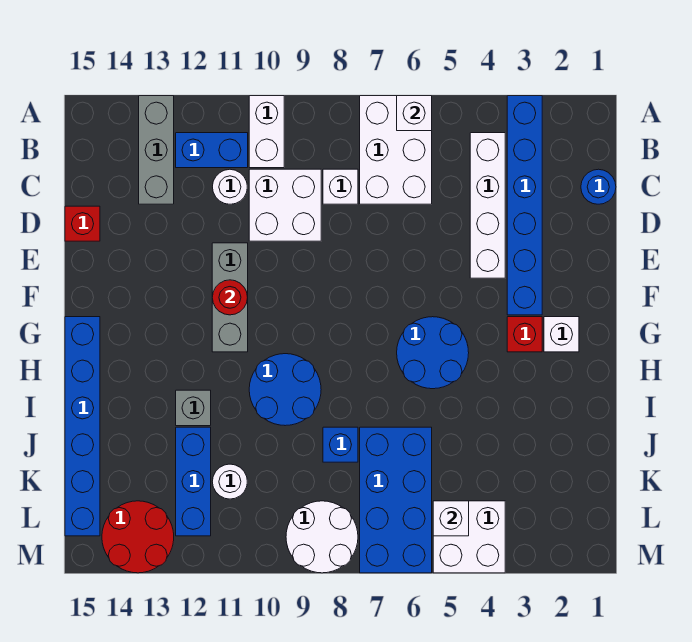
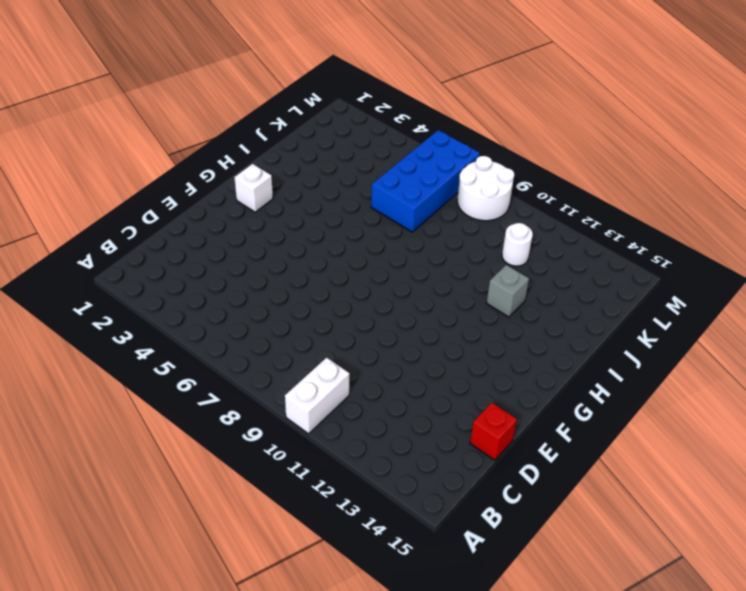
none -> blue brick A3:F3 level 1
none -> white brick A6:C7 level 1
none -> grey brick A13:C13 level 1

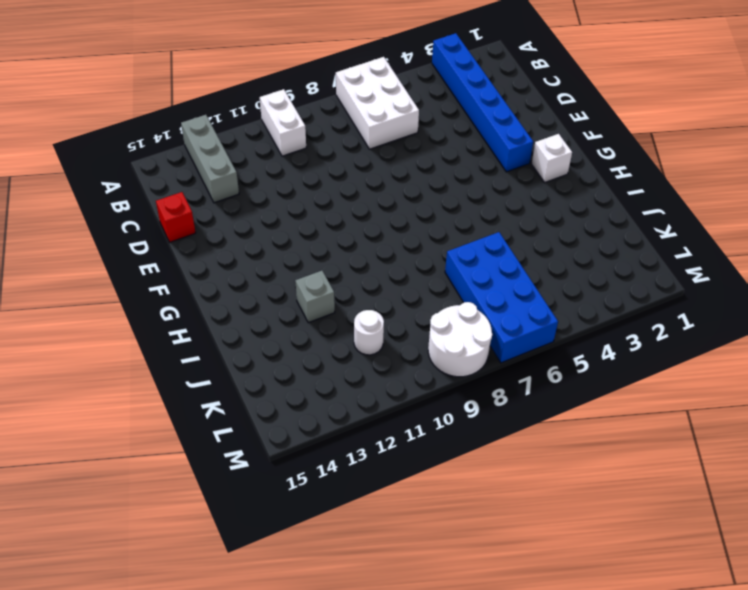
none -> white brick B4:E4 level 1
none -> blue brick B11:B12 level 1
none -> blue round brick C1 level 1

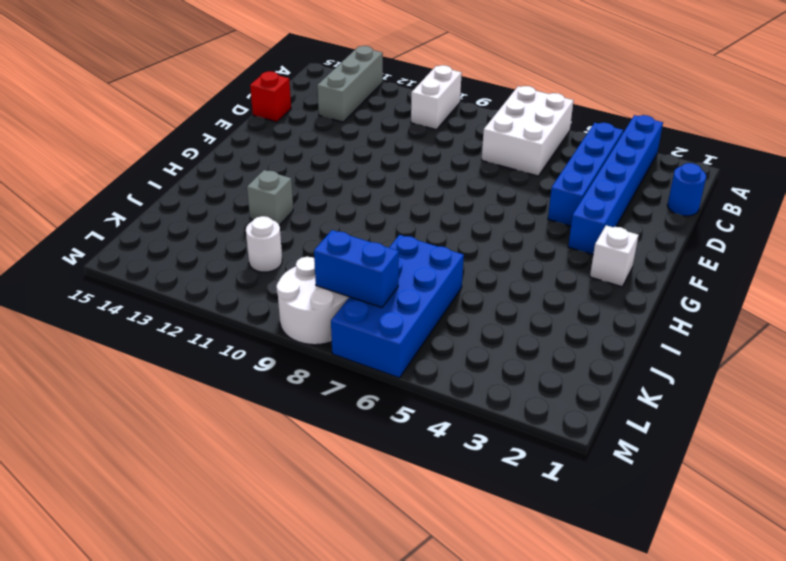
blue brick B4:E4 level 1 -> white brick B4:E4 level 1
blue brick L7:L8 level 2 -> blue brick B11:B12 level 1
none -> white brick C8 level 1
none -> white brick C9:D10 level 1
none -> white round brick C11 level 1

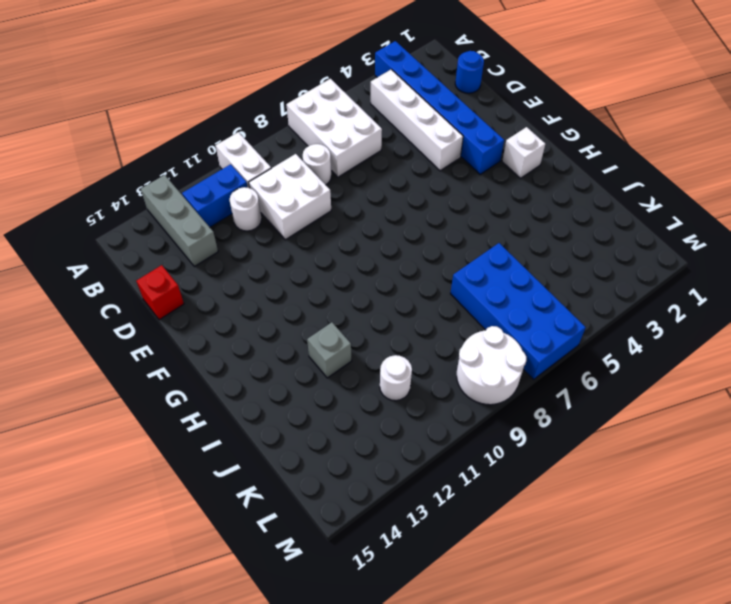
white round brick C8 level 1 -> white brick C8 level 1
none -> grey brick E11:G11 level 1
none -> red brick G3 level 1
none -> blue round brick G5:H6 level 1

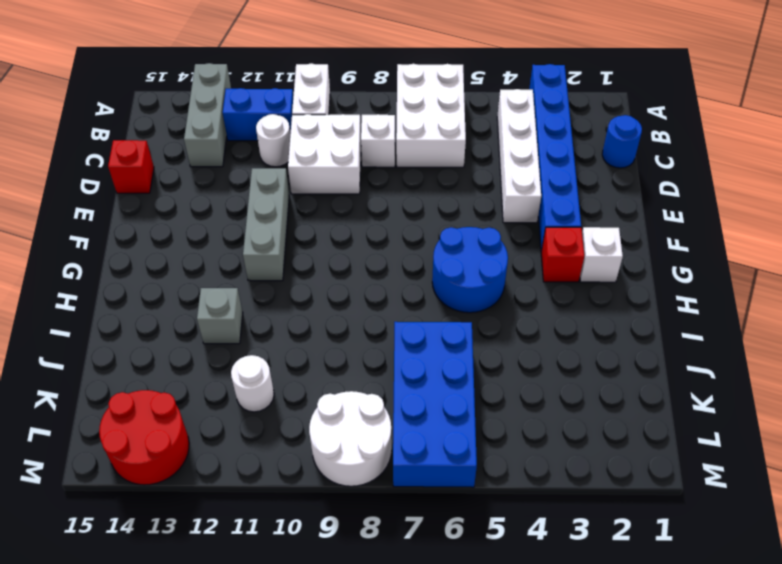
none -> blue brick G15:L15 level 1
none -> blue round brick H9:I10 level 1
none -> blue brick J8 level 1

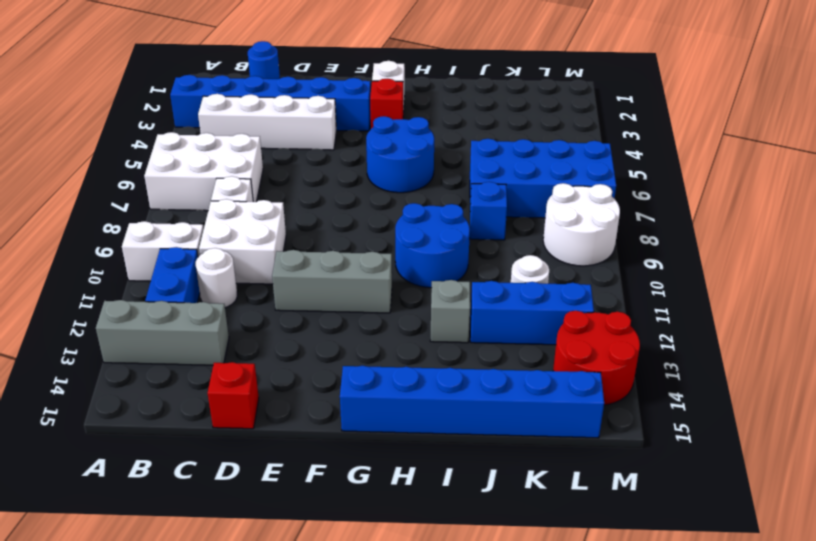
none -> white brick L4:M5 level 1
none -> white brick A6 level 2
none -> red round brick F11 level 2

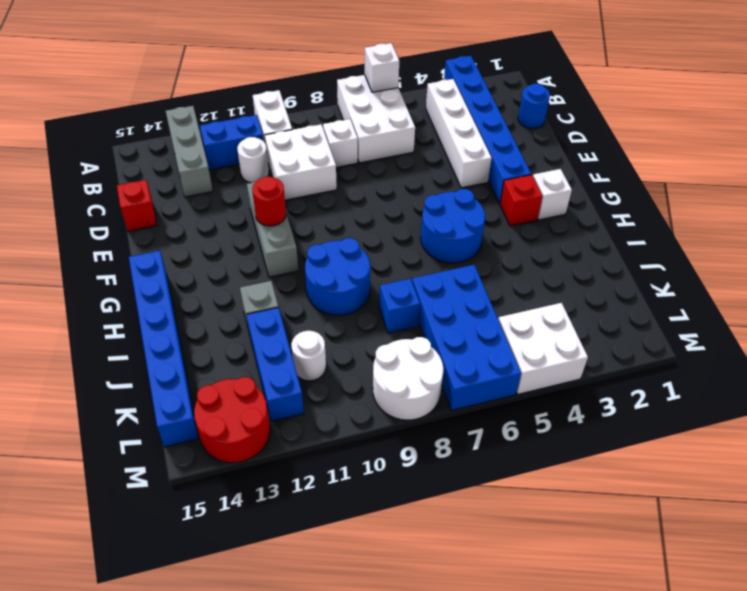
none -> white brick L5 level 2

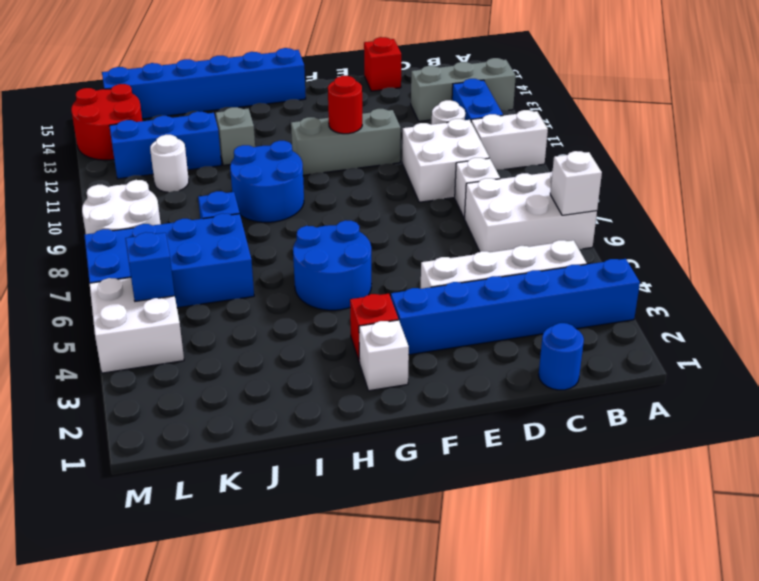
blue brick L5 level 2 -> white brick L5 level 2

